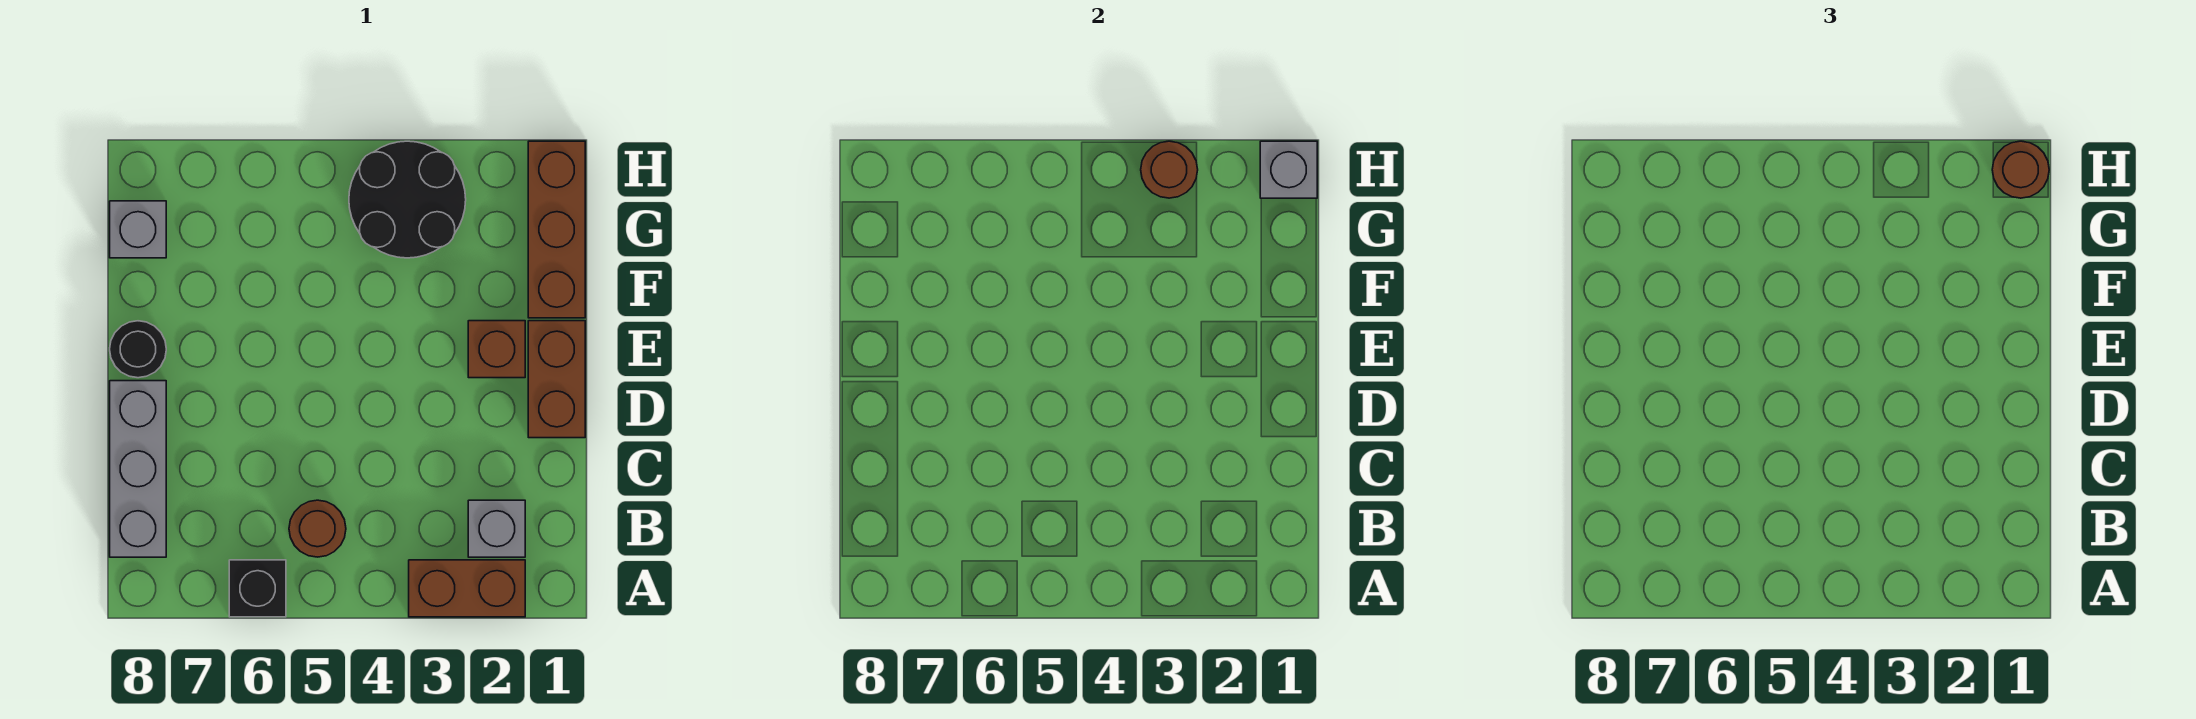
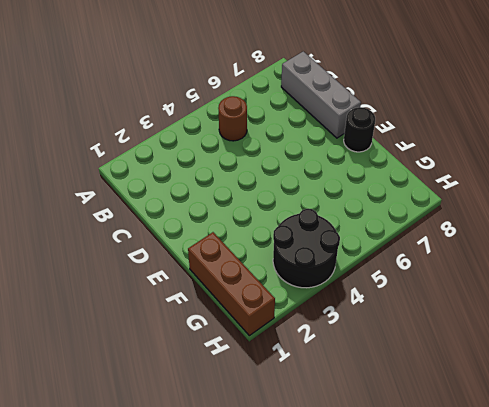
none -> brown brick A2:A3 level 1
none -> black brick A6 level 1
none -> grey brick B2 level 1

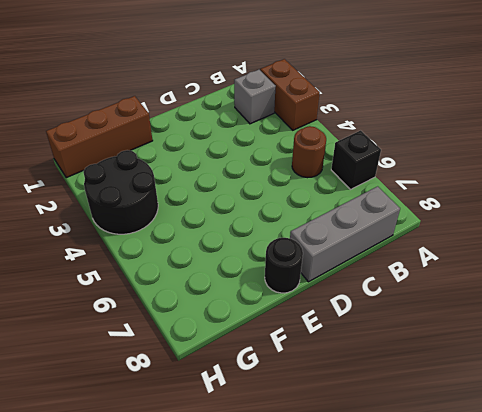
none -> brown brick D1:E1 level 1
none -> brown brick E2 level 1
none -> grey brick G8 level 1

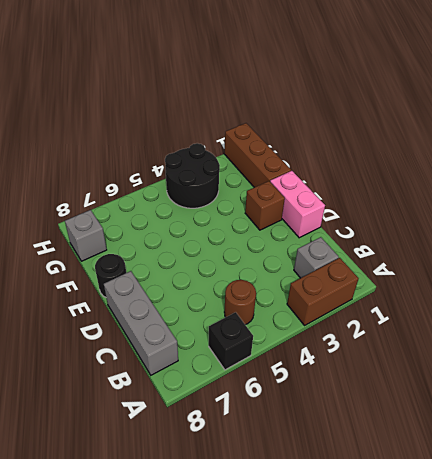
pink brick D1:E1 level 1 -> brown brick D1:E1 level 1
none -> grey brick H1 level 2
none -> brown round brick H3 level 2
none -> brown round brick H1 level 3

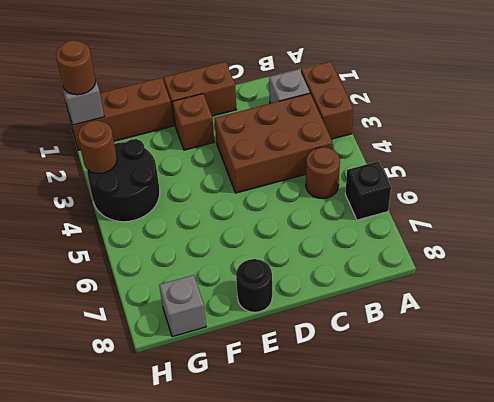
brown brick B3:D4 level 1 -> none
none -> grey brick B8:D8 level 1

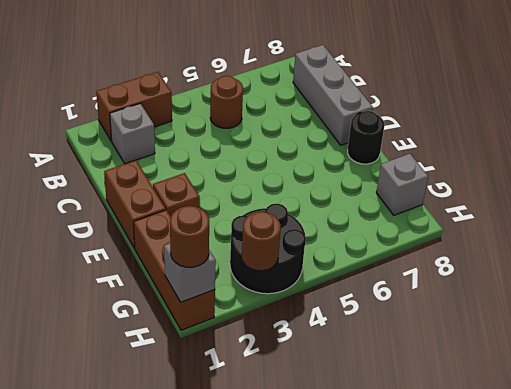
none -> black brick A6 level 1

